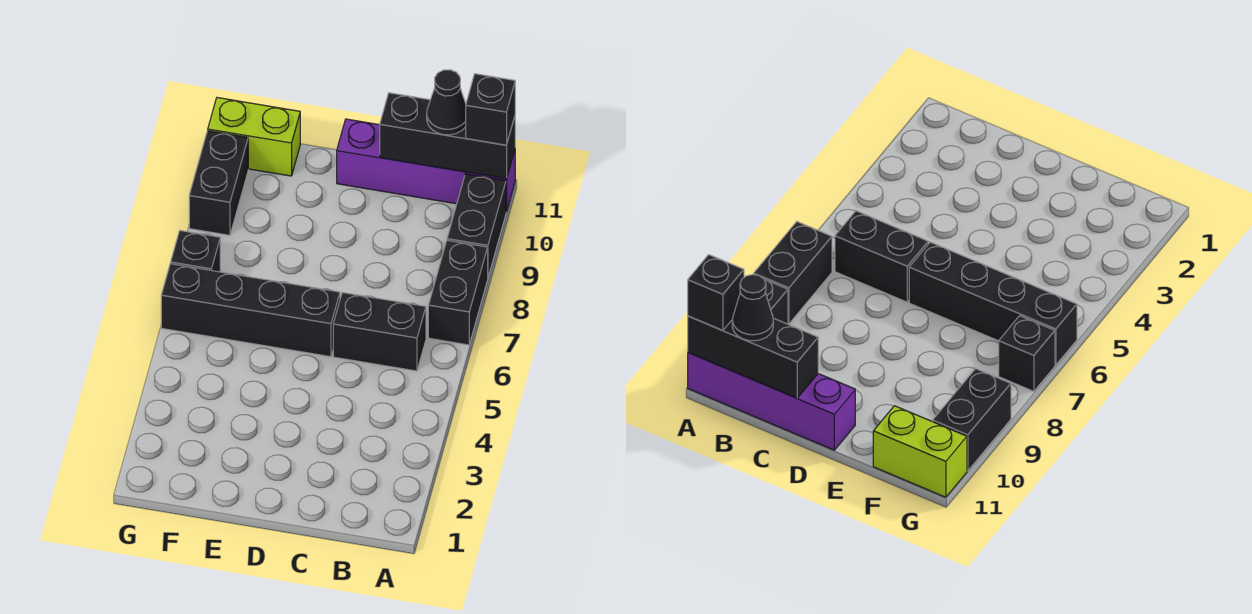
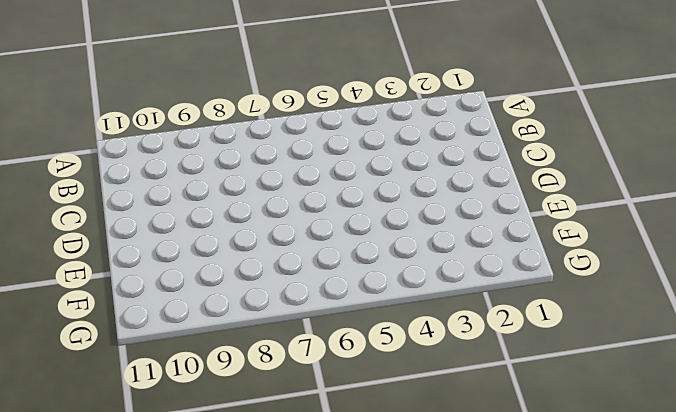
none -> black brick A7:A8 level 1
none -> black brick A9:A10 level 1

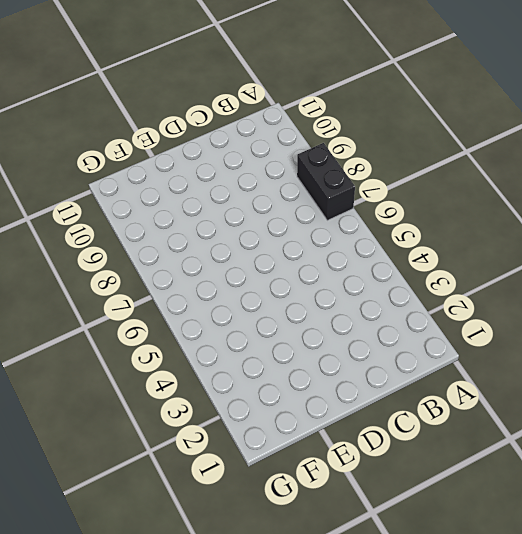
none -> black brick A9:A10 level 1
none -> purple brick A11:D11 level 1

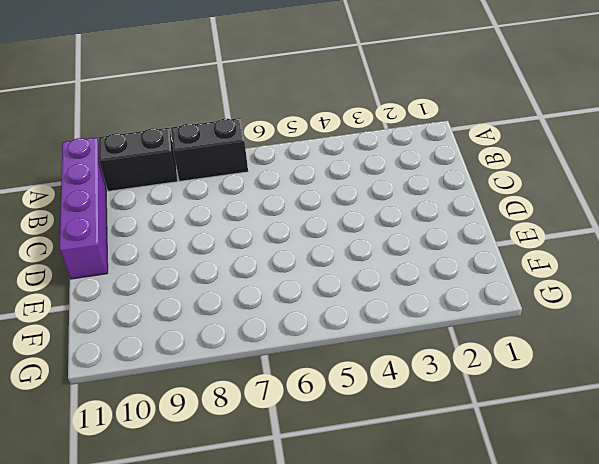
none -> black brick B6:C6 level 1
none -> black brick D6:G6 level 1

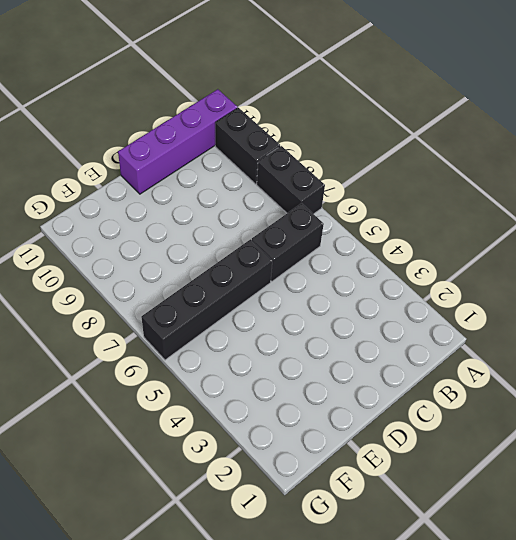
none -> lime brick F11:G11 level 1
none -> black brick G7 level 1

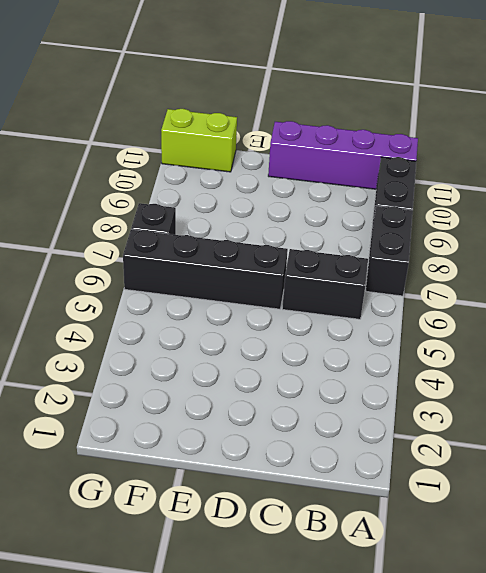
none -> black brick G9:G10 level 1
none -> black brick A11:C11 level 2

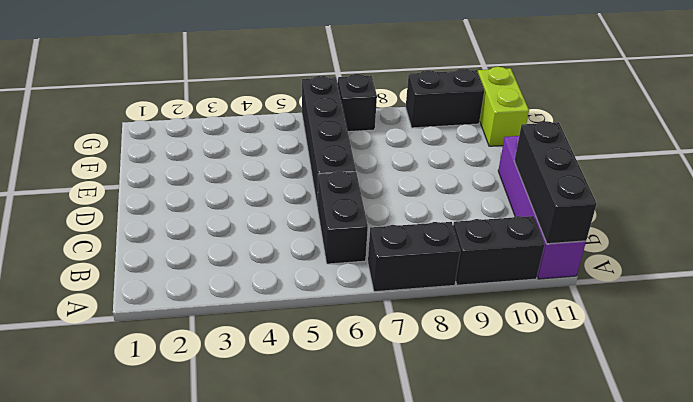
none -> black brick A11 level 3
none -> black cone B11 level 3

